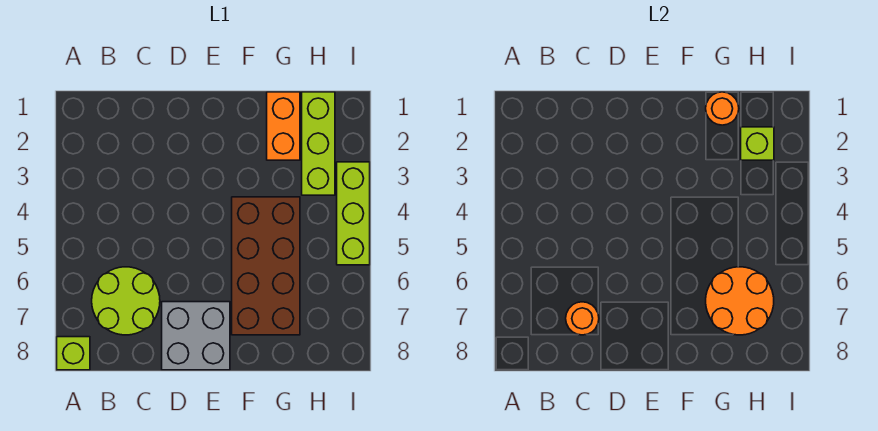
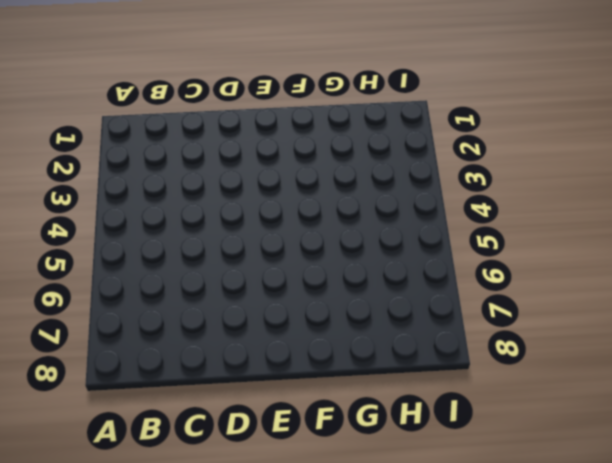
none -> lime brick A8 level 1
none -> lime round brick B6:C7 level 1

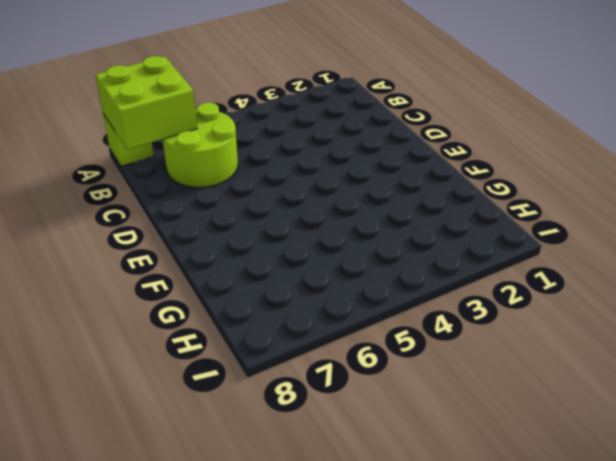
lime brick A7:B8 level 2 -> none
none -> grey brick D7:E8 level 1
none -> brown brick F4:G7 level 1

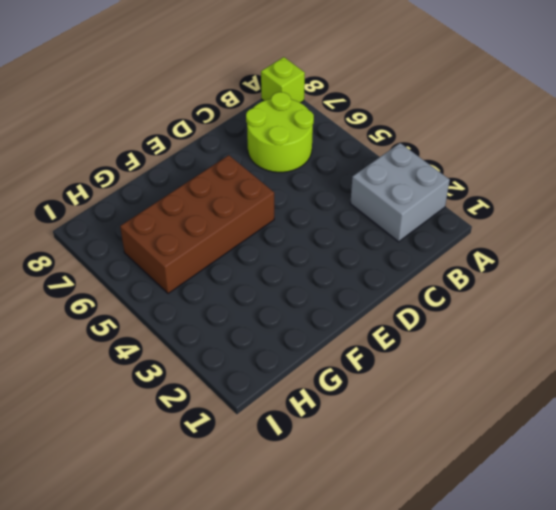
grey brick A2:B3 level 1 -> grey brick D7:E8 level 1
brown brick E5:H6 level 1 -> brown brick F4:G7 level 1
none -> orange brick G1:G2 level 1
none -> lime brick H1:H3 level 1

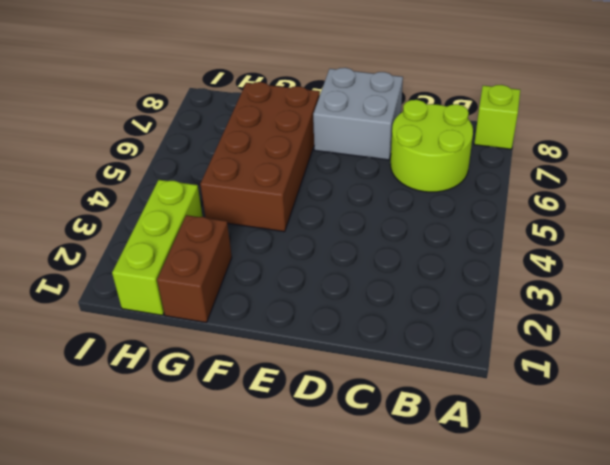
brown brick G1:G2 level 1 -> orange brick G1:G2 level 1
none -> lime brick I3:I5 level 1
none -> orange round brick C7 level 2

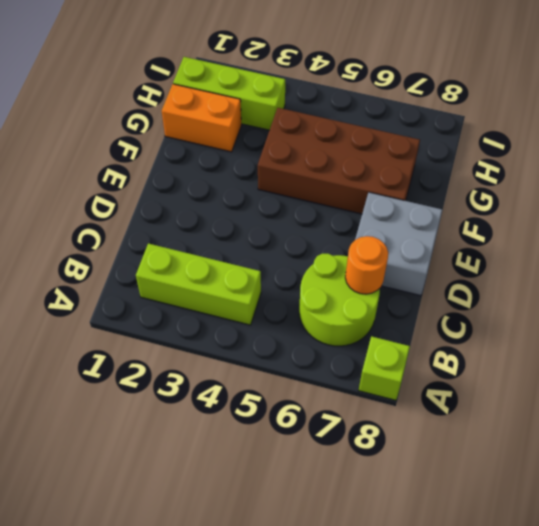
lime brick B2:B4 level 1 -> lime brick I3:I5 level 1
none -> orange round brick G1 level 2
none -> orange round brick G6:H7 level 2

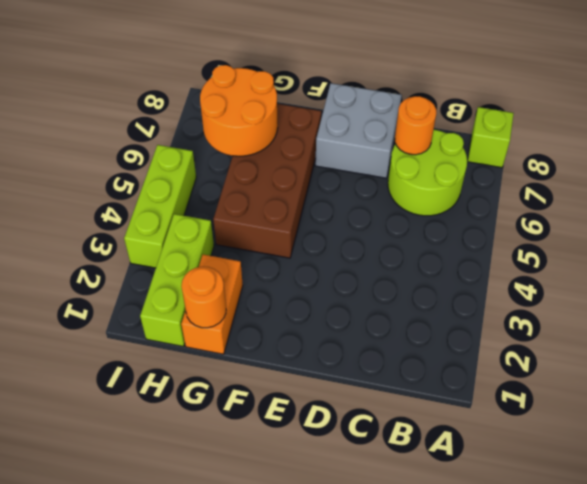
none -> lime brick H2 level 2

